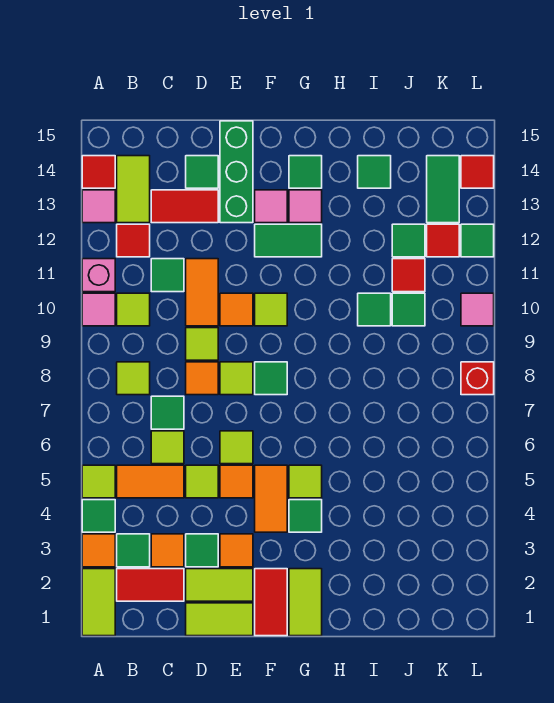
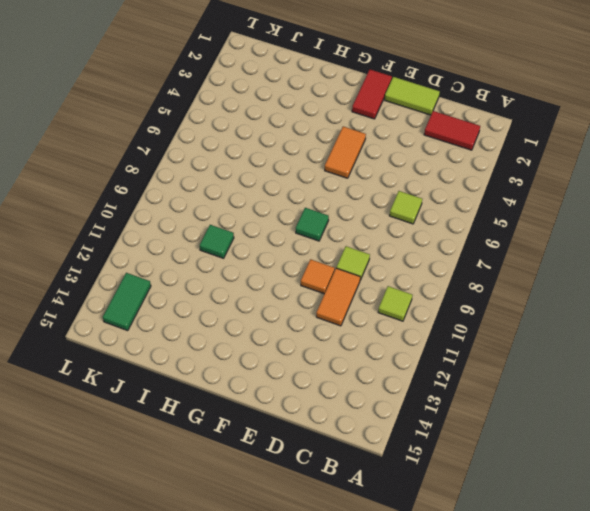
none -> lime tile A1:A2 level 1
none -> orange tile A3 level 1
none -> green tile A4 level 1
none -> lime tile A5 level 1

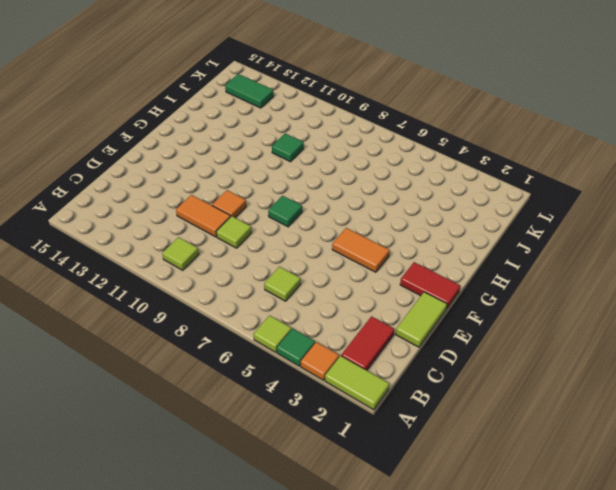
none -> pink tile A10 level 1
none -> pink brick A11 level 1
none -> pink tile A13 level 1
none -> red tile A14 level 1

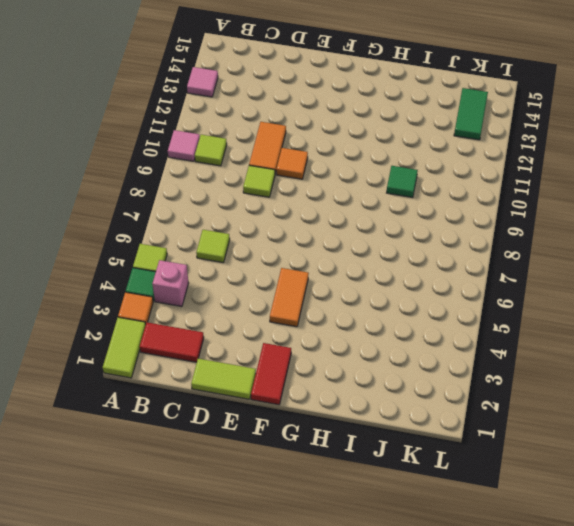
pink brick B4 level 1 -> pink brick A11 level 1
none -> red tile A14 level 1
none -> green tile B3 level 1
none -> orange tile B5:C5 level 1
none -> lime tile B8 level 1

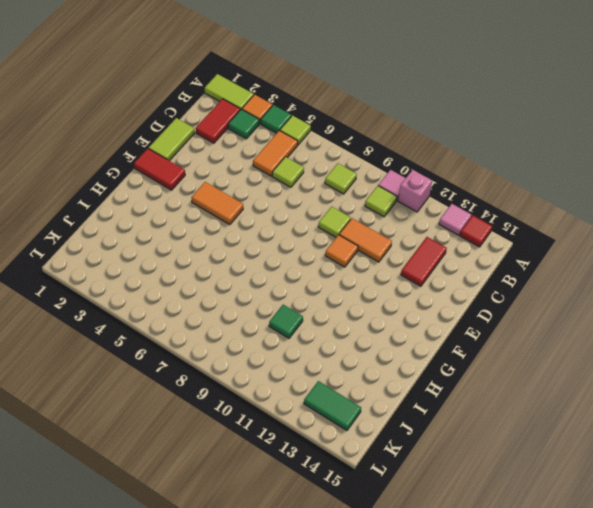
none -> red tile B12 level 1
none -> lime tile B13:B14 level 1
none -> orange tile C3 level 1
none -> green tile C7 level 1

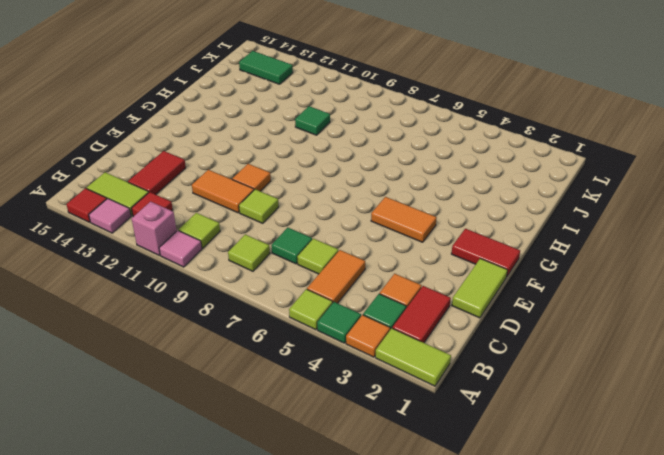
none -> green tile C11 level 1
none -> lime tile D2:E2 level 1
none -> green tile D3 level 1
none -> lime tile D5 level 1

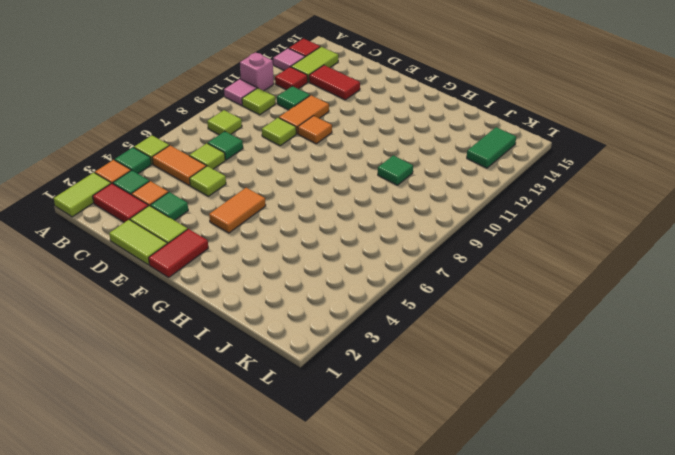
none -> orange tile D8 level 1
none -> green tile D14 level 1
none -> orange tile E3 level 1
none -> orange tile E5 level 1

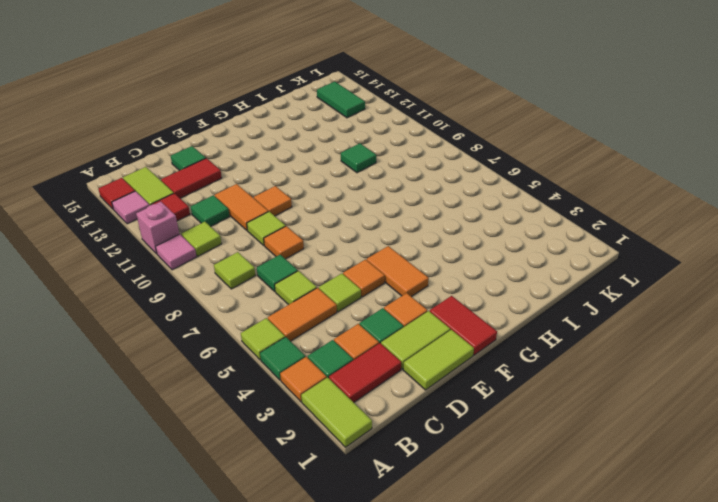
none -> lime tile E6 level 1
none -> lime tile E8 level 1
none -> green brick E13:E15 level 1
none -> green tile F8 level 1

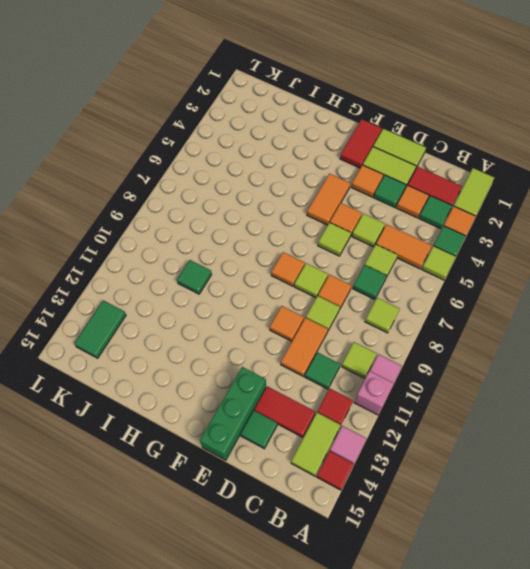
orange tile F8 level 1 -> green tile F8 level 1
none -> lime tile F10 level 1
none -> green tile F12:G12 level 1
none -> pink tile F13 level 1
none -> lime tile G1:G2 level 1

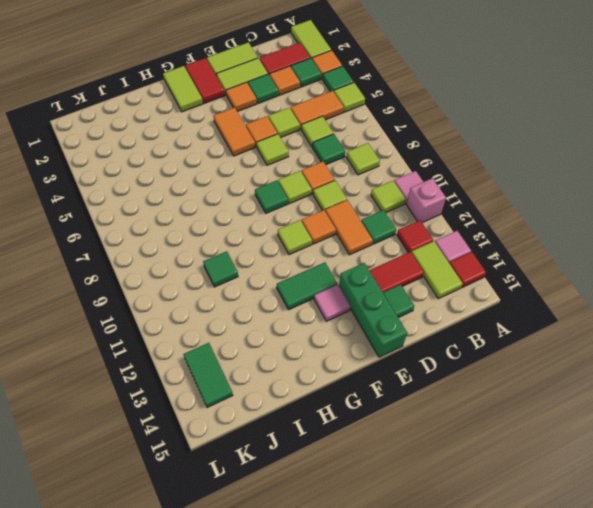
none -> green tile G4 level 1
none -> lime tile G5 level 1
none -> pink tile G13 level 1
none -> green tile G14 level 1

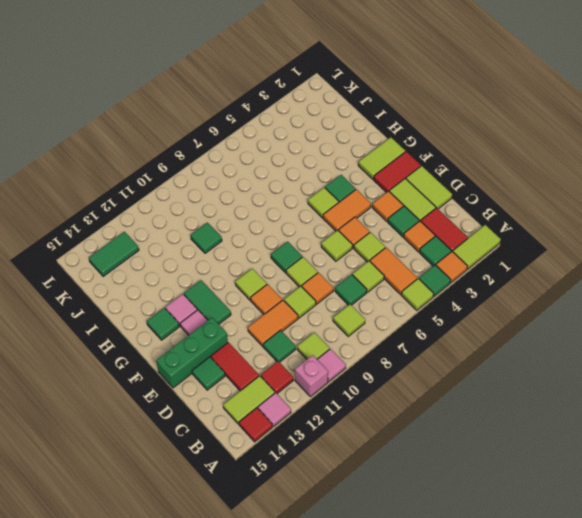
none -> green tile I14 level 1
none -> green tile J10 level 1
none -> red tile J11 level 1
none -> green tile J12 level 1

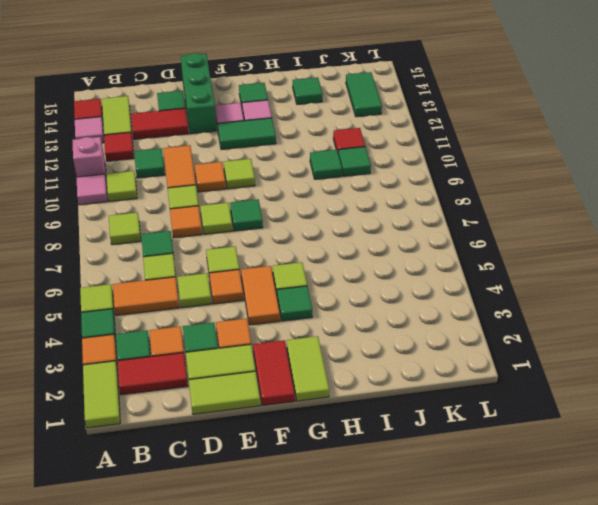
none -> green tile J12 level 1
none -> red tile K12 level 1
none -> red brick L8 level 1
none -> pink tile L10 level 1

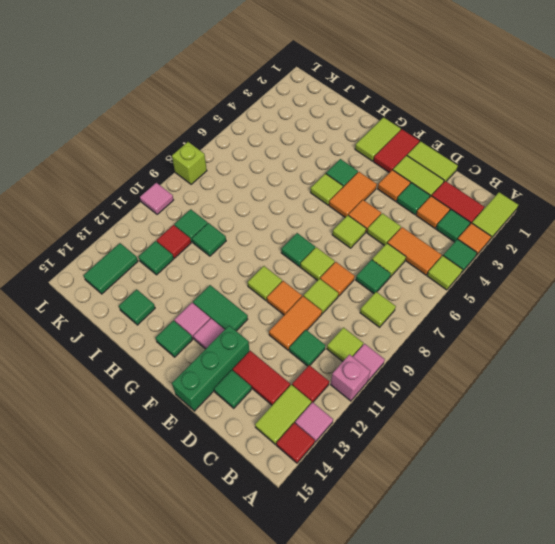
lime brick L8 level 1 -> red brick L8 level 1
none -> red tile K12 level 1
none -> green tile L12 level 1
none -> red tile L14 level 1

